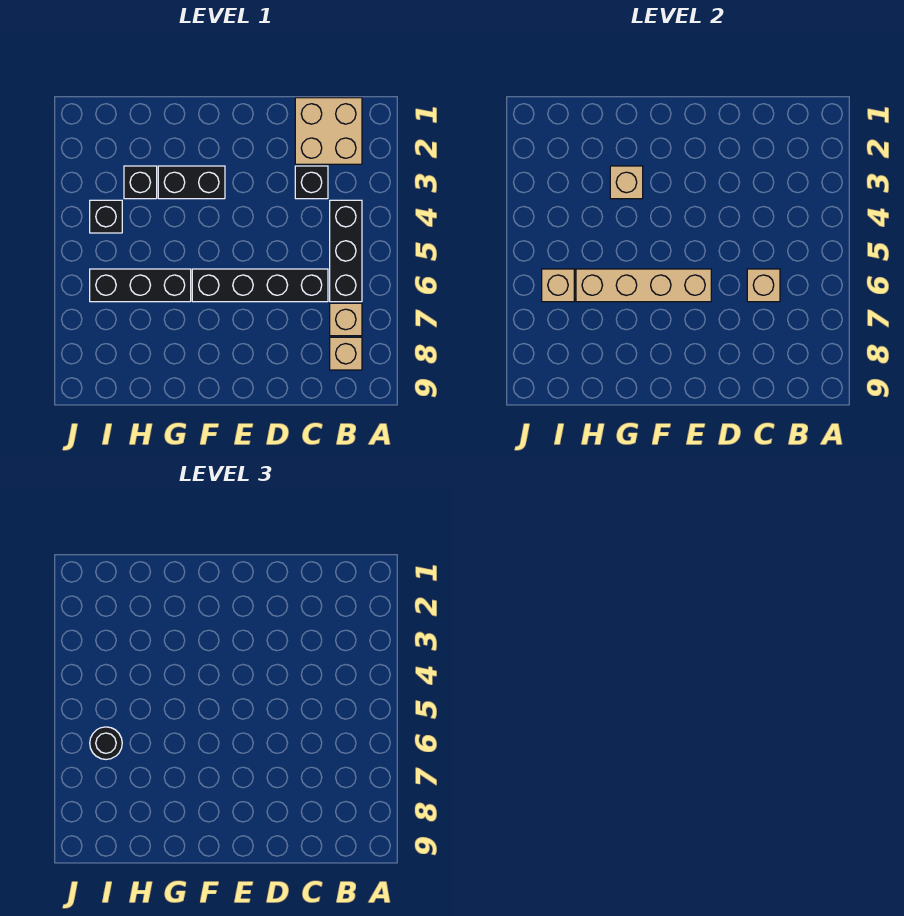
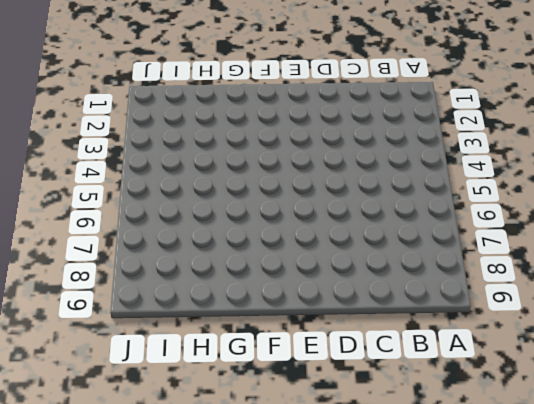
none -> tan brick B1:C2 level 1
none -> black brick B4:B6 level 1
none -> tan brick B7 level 1

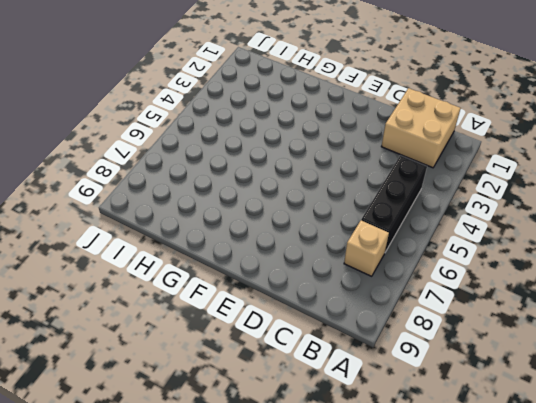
none -> tan brick B8 level 1
none -> black brick C3 level 1
none -> black brick C6:F6 level 1

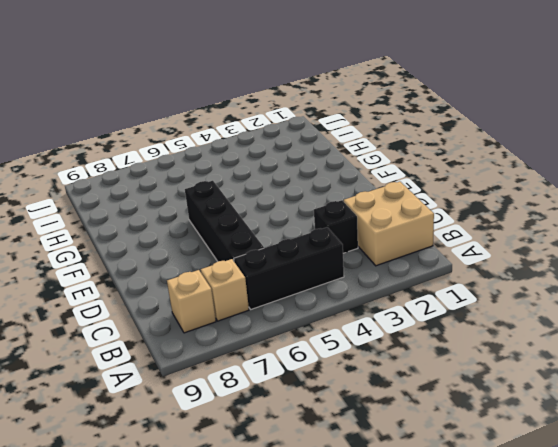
none -> black brick F3:G3 level 1
none -> black brick G6:I6 level 1
none -> black brick H3 level 1

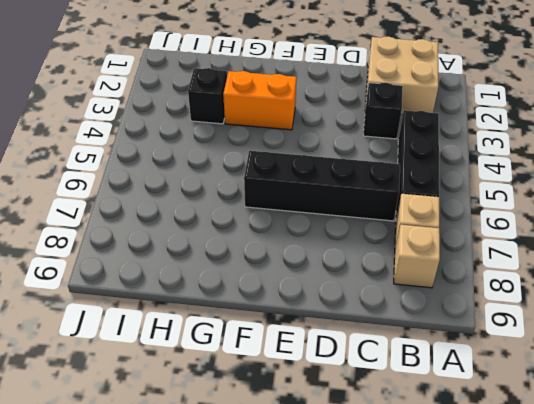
orange brick F3:G3 level 1 -> black brick F3:G3 level 1
none -> black brick G6:I6 level 1
none -> black brick I4 level 1
none -> tan brick C6 level 2

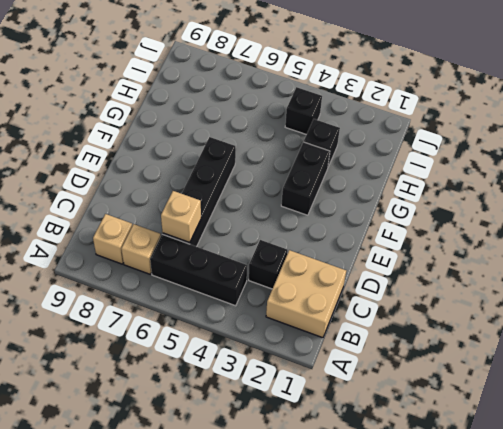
none -> black brick G6:I6 level 1
none -> tan brick E6:H6 level 2
none -> tan brick G3 level 2

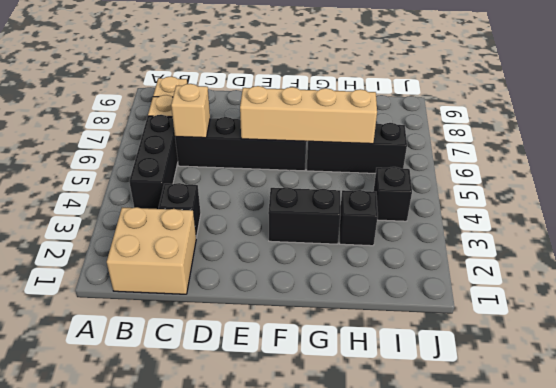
none -> tan brick G3 level 2
none -> tan brick I6 level 2
none -> black round brick I6 level 3

